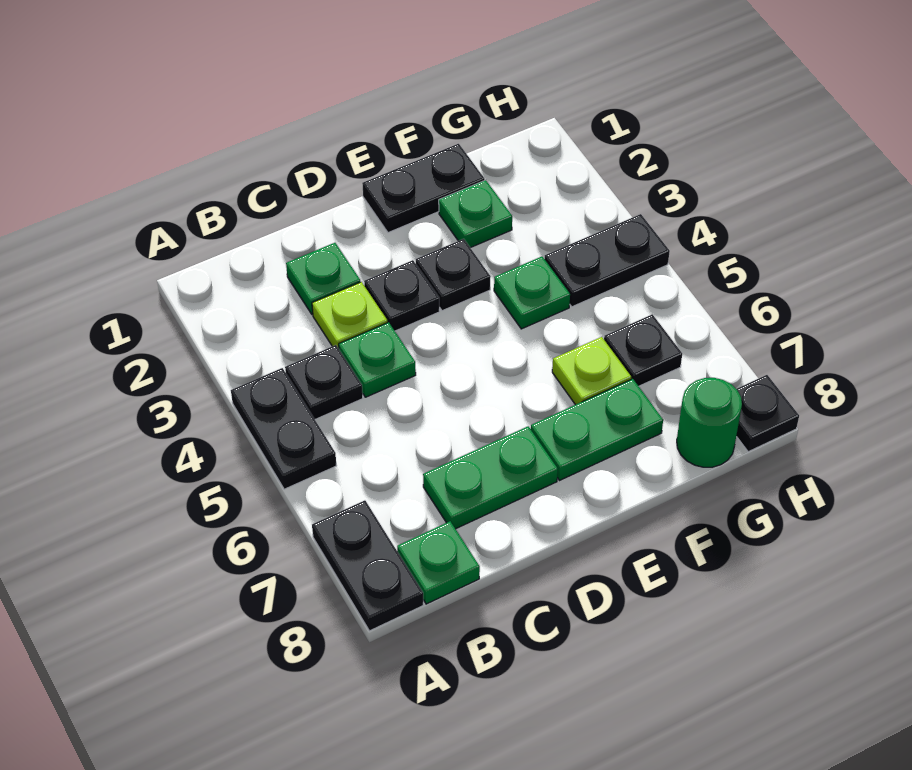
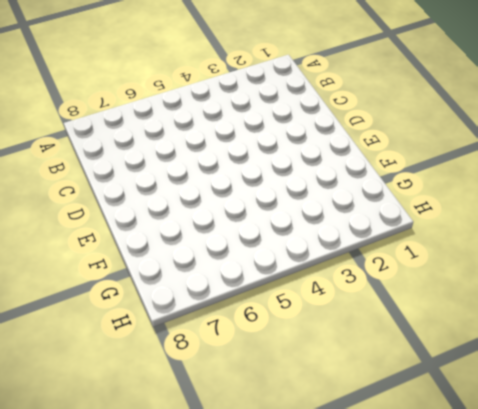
none -> black plate A4:A5 level 1
none -> black plate A7:A8 level 1
none -> black plate B4 level 1

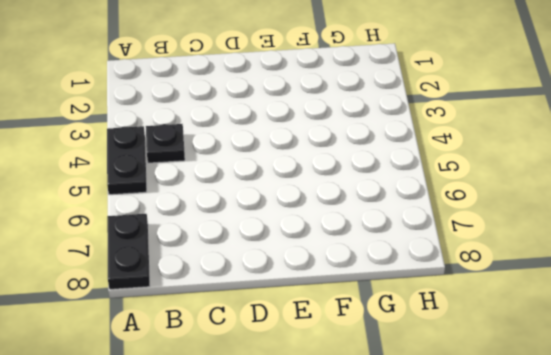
none -> green plate B8 level 1
none -> green plate C2 level 1
none -> lime plate C3 level 1

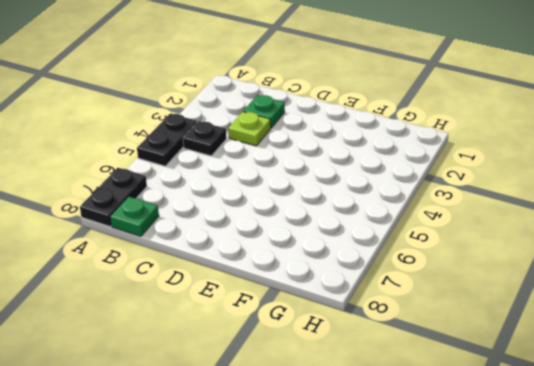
none -> green plate C4 level 1
none -> green plate C7:D7 level 1
none -> black plate D3 level 1

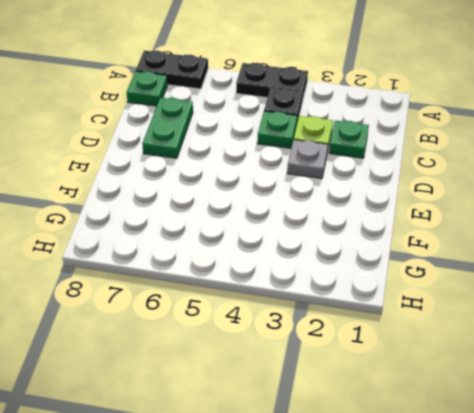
grey plate D3 level 1 -> black plate D3 level 1
none -> black plate E1:F1 level 1
none -> black plate E3 level 1
none -> green plate E7:F7 level 1

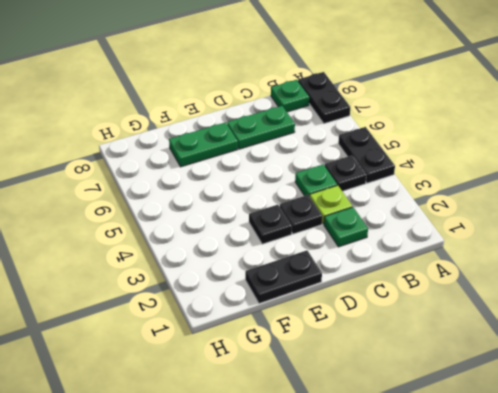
none -> green plate F2 level 1
none -> green plate F4 level 1
none -> lime plate F6 level 1

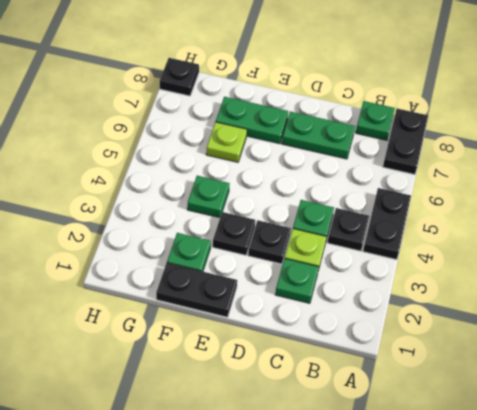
none -> black plate G4:H4 level 1
none -> black plate G6 level 1
none -> green round brick G8 level 1

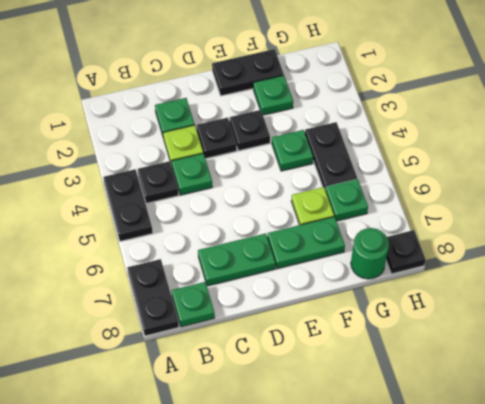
black plate G4:G5 level 1 -> black plate G4:H4 level 1
green plate G6 level 1 -> black plate G6 level 1

